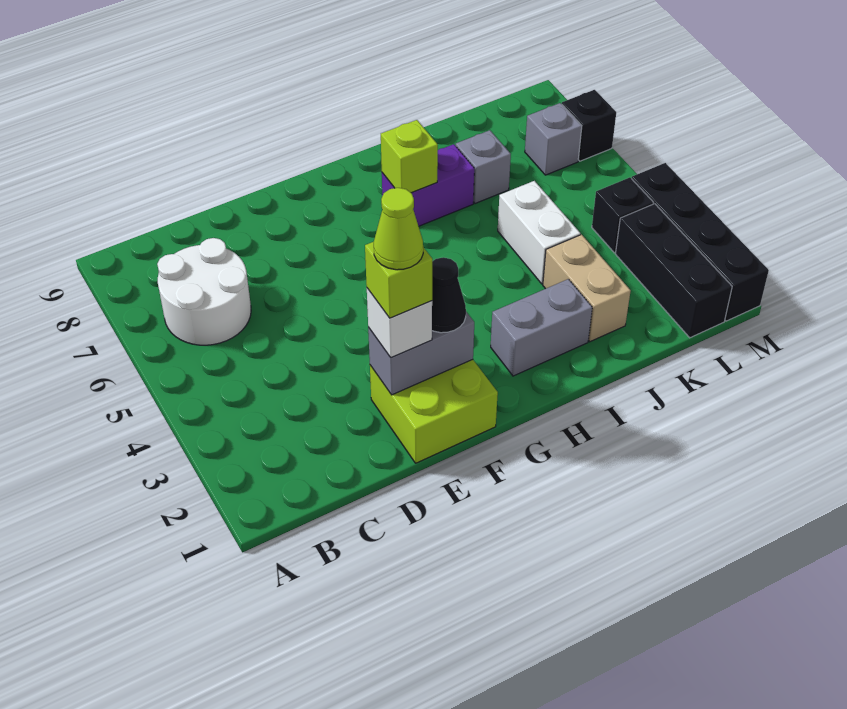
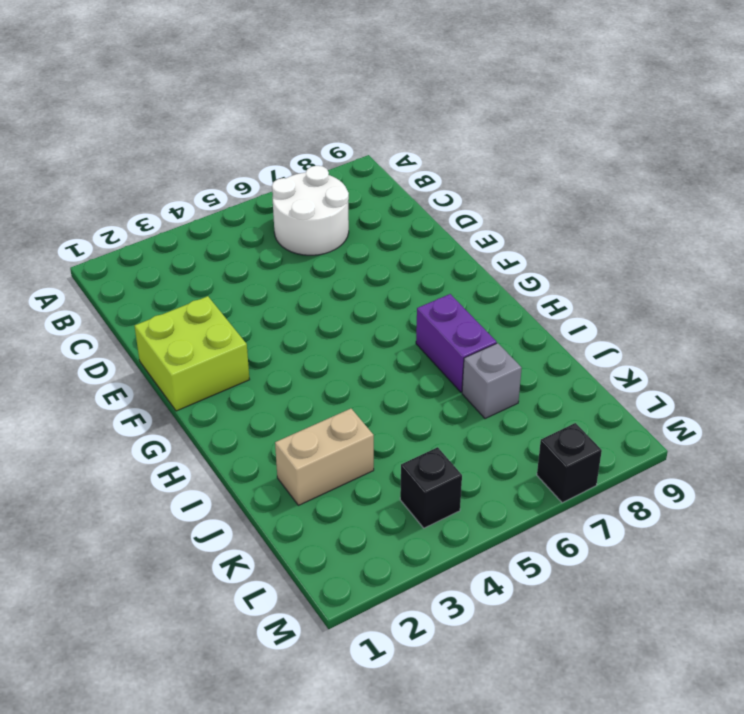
none -> grey brick H2:I2 level 1
none -> white brick J4:J5 level 1
none -> black brick L1:L3 level 1

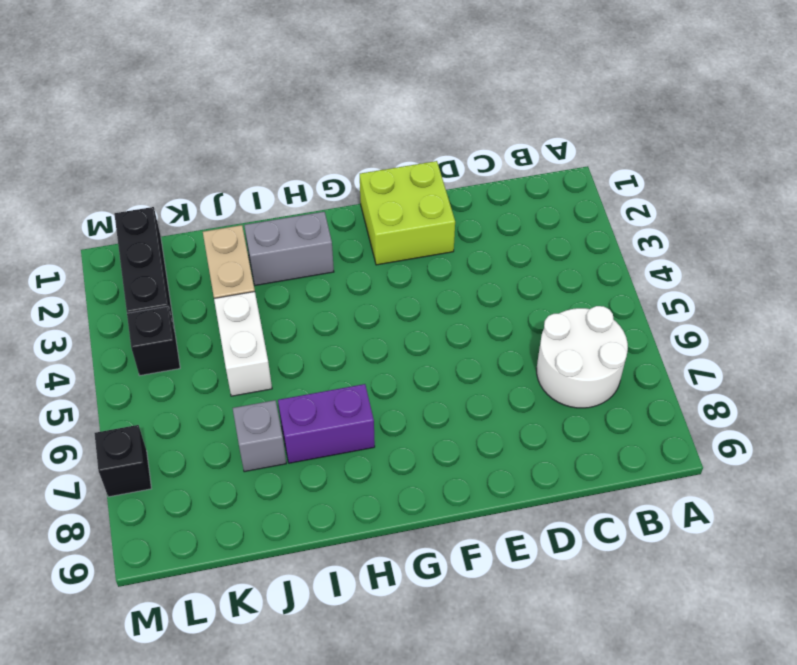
none -> grey brick L7 level 1
none -> black brick M1:M4 level 1
none -> grey brick E2:F2 level 2

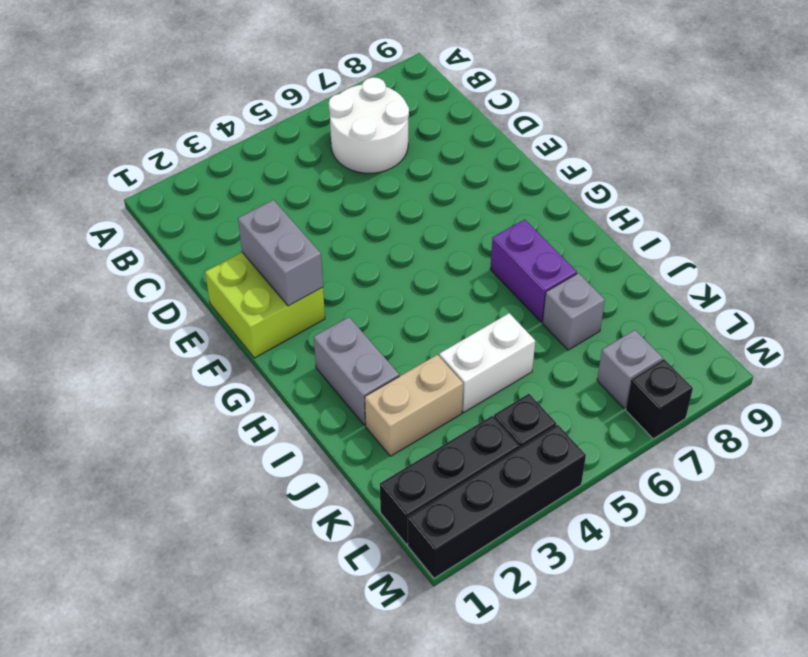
none -> lime brick H7 level 2
none -> white brick E2 level 3
none -> black cone F2 level 3

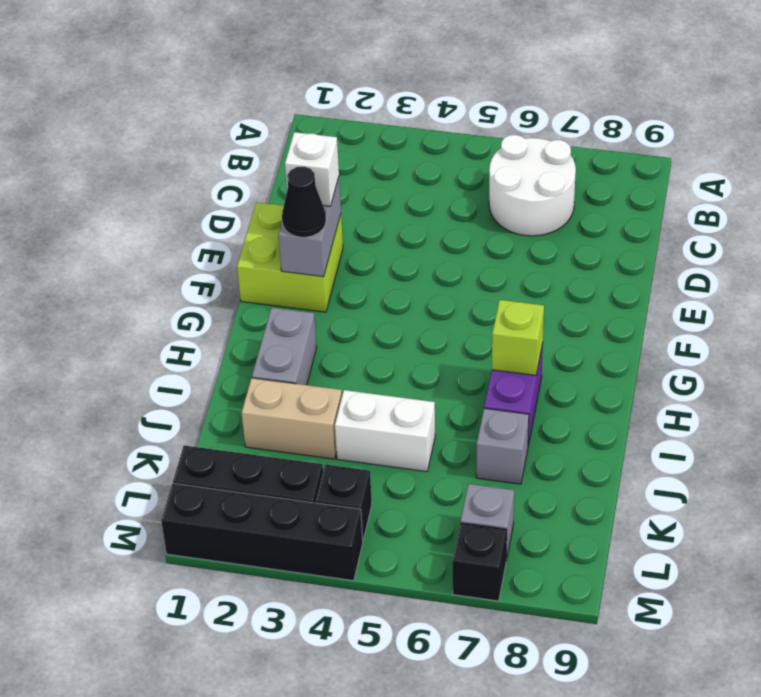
none -> lime brick E2 level 4
none -> lime cone E2 level 5

